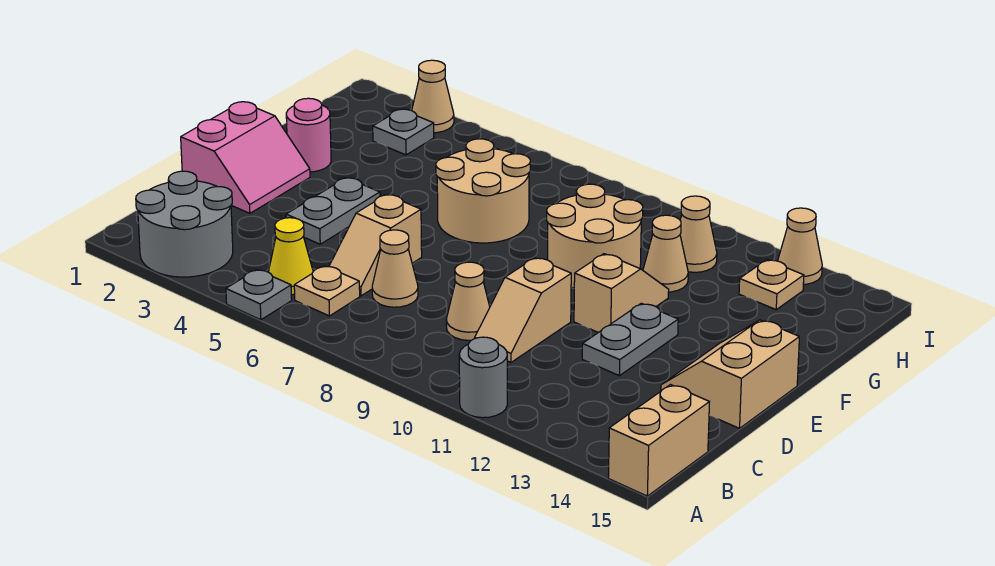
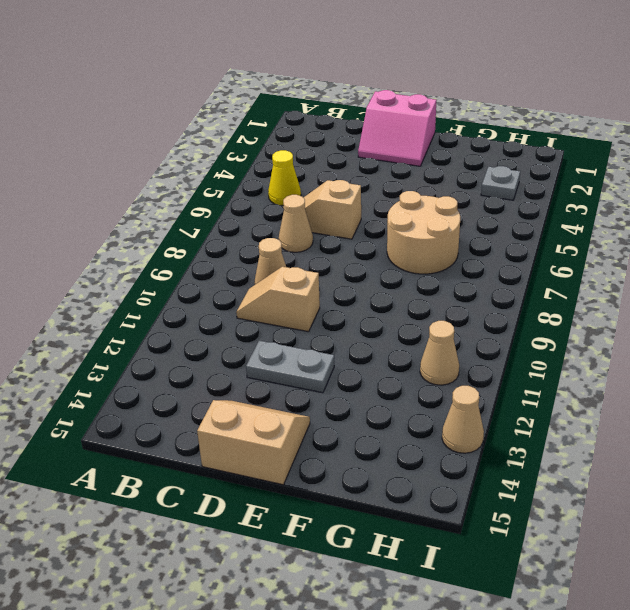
none -> grey round brick A2:B3 level 1
none -> grey plate A5 level 1
none -> grey round brick A11 level 1

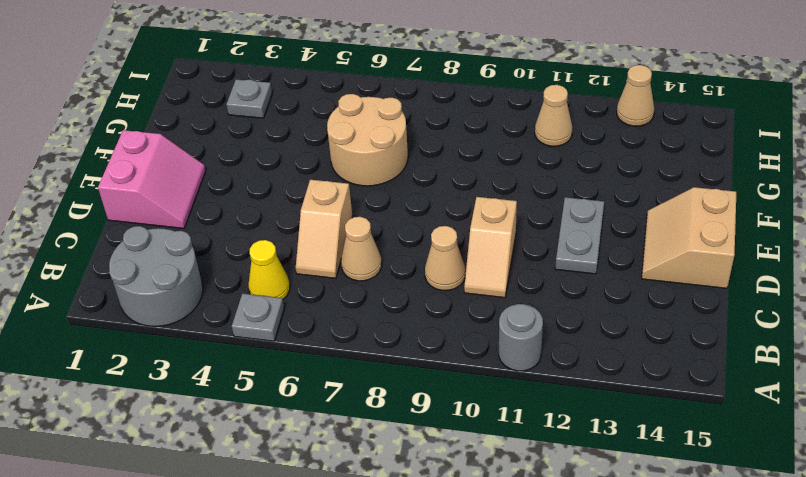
none -> tan brick A15:B15 level 1
none -> tan plate B6 level 1
none -> grey plate D4:E4 level 1

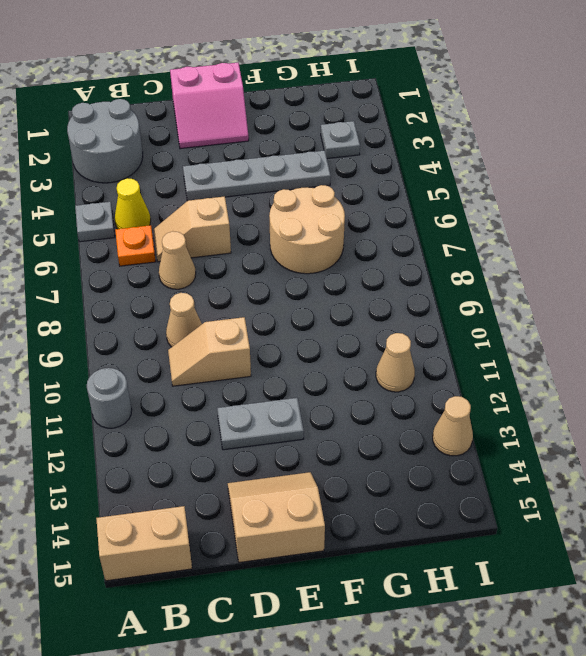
orange plate B6 level 1 -> tan plate B6 level 1
grey plate D4:G4 level 1 -> grey plate D4:E4 level 1
none -> tan slope E11:F11 level 1 top E
none -> pink round brick F2 level 1
none -> tan round brick F9:G10 level 1

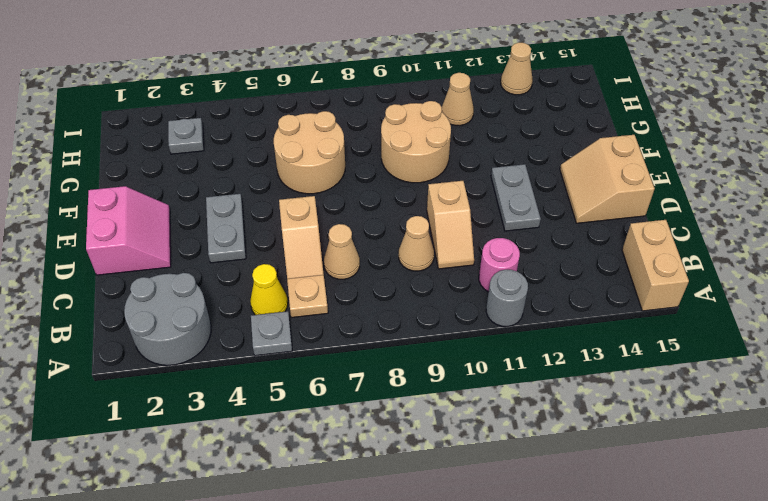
pink round brick B11 level 1 -> pink round brick F2 level 1
none -> tan slope E11:F11 level 1 top E
none -> tan cone G11 level 1
none -> tan plate H13 level 1

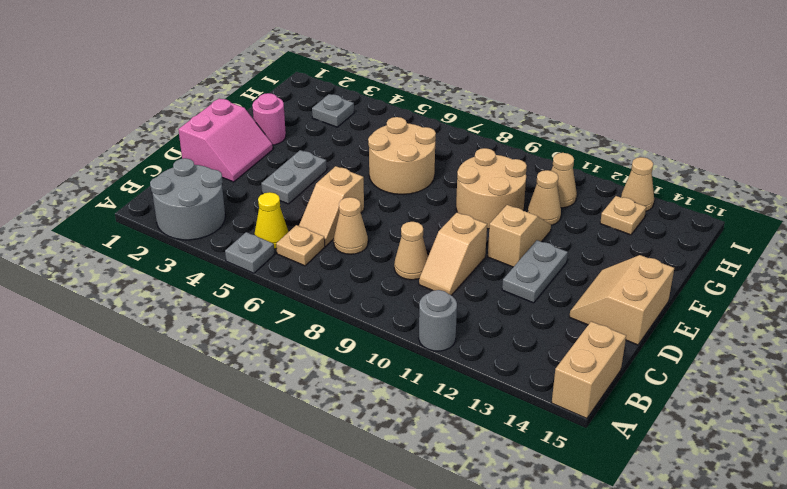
none -> tan cone I3 level 1

